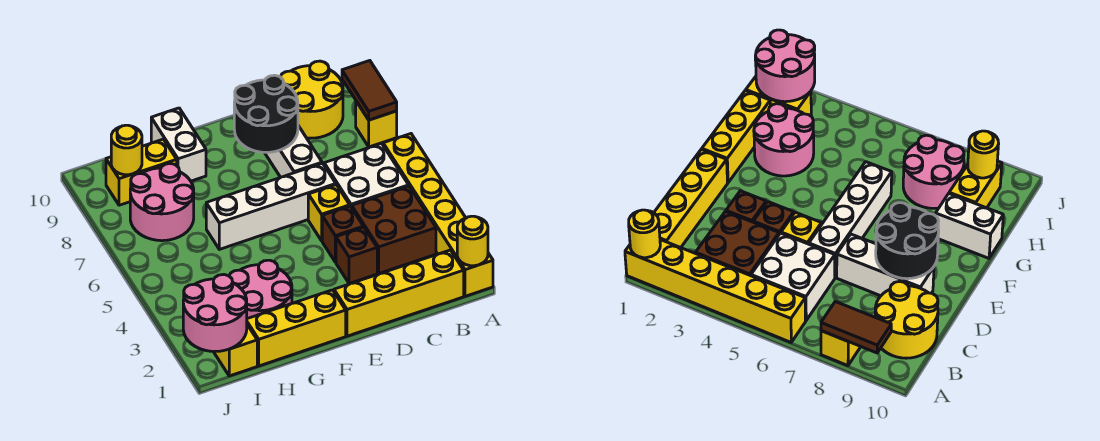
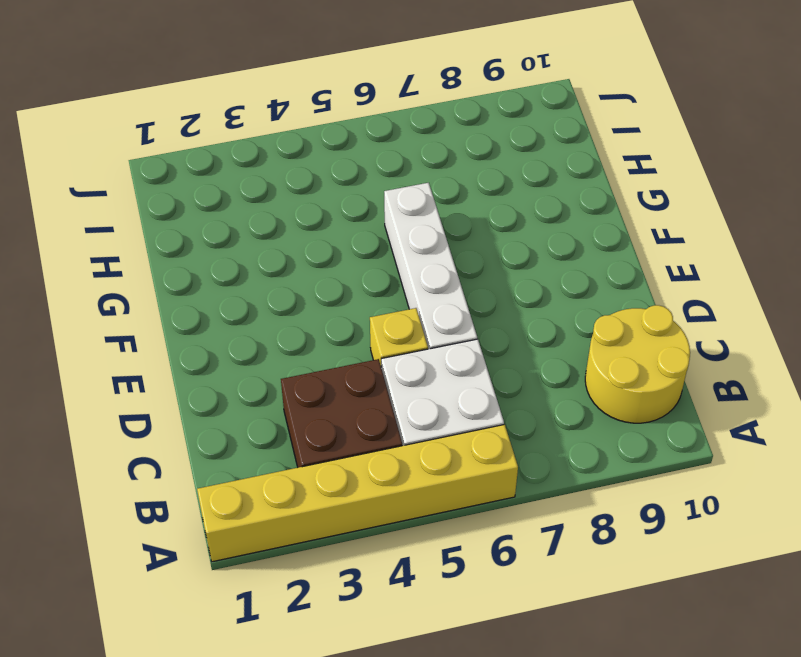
none -> yellow brick A8 level 1
none -> yellow brick B1:E1 level 1
none -> brown brick D3 level 1

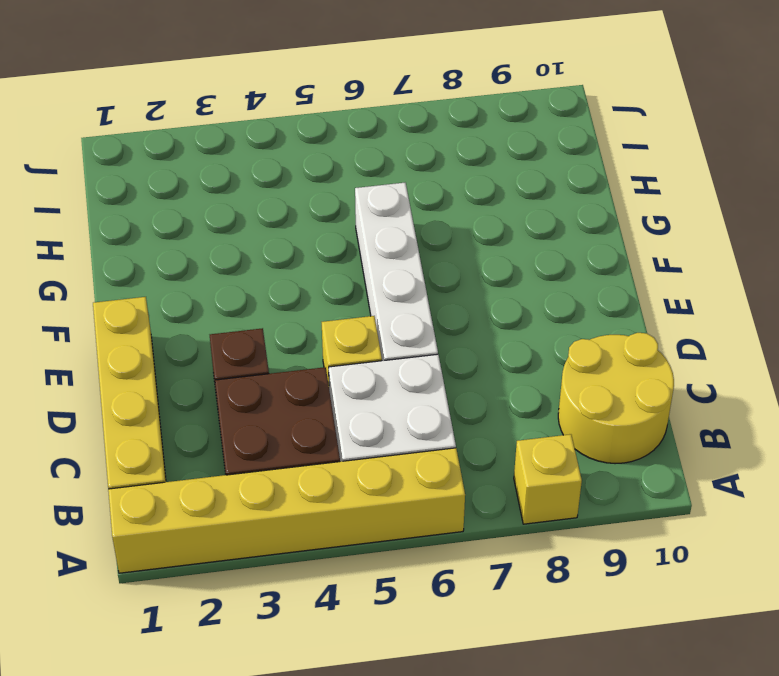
none -> brown brick D4 level 1
none -> white brick D7:D9 level 1
none -> yellow brick F1:H1 level 1

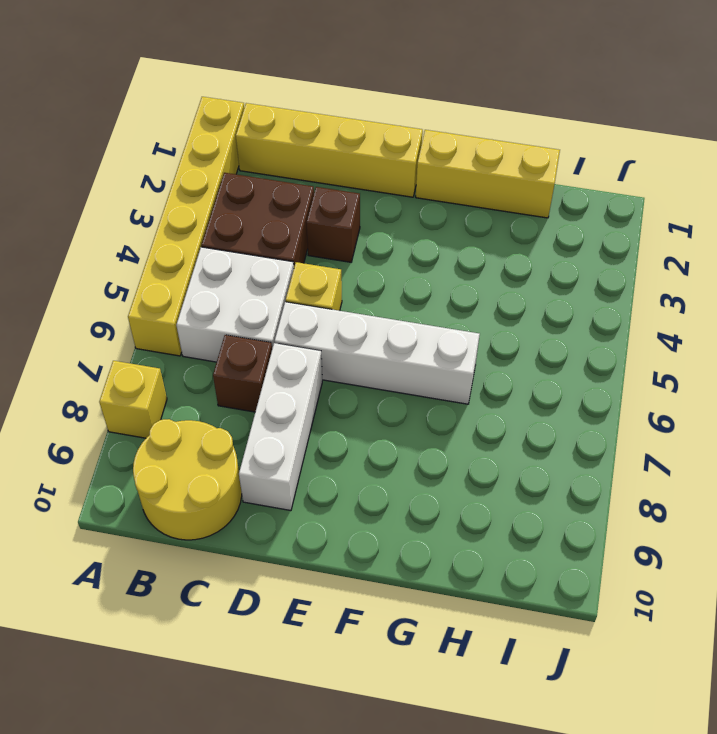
brown brick C7 level 1 -> brown brick D4 level 1
none -> pink round brick G2:H3 level 1
none -> white brick G9:G10 level 1
none -> pink round brick H7:I8 level 1

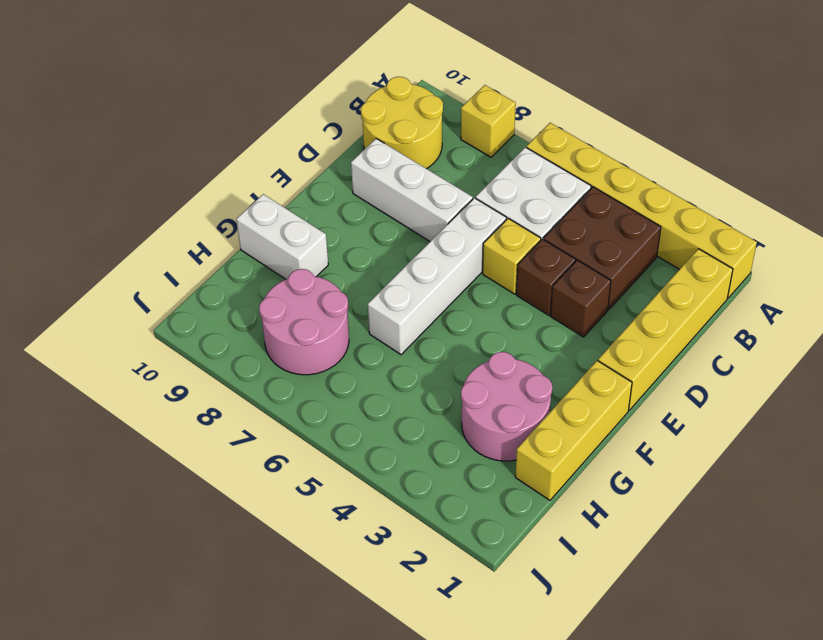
none -> yellow brick H9:I9 level 1
none -> yellow brick I1:I2 level 1
none -> yellow round brick A1 level 2

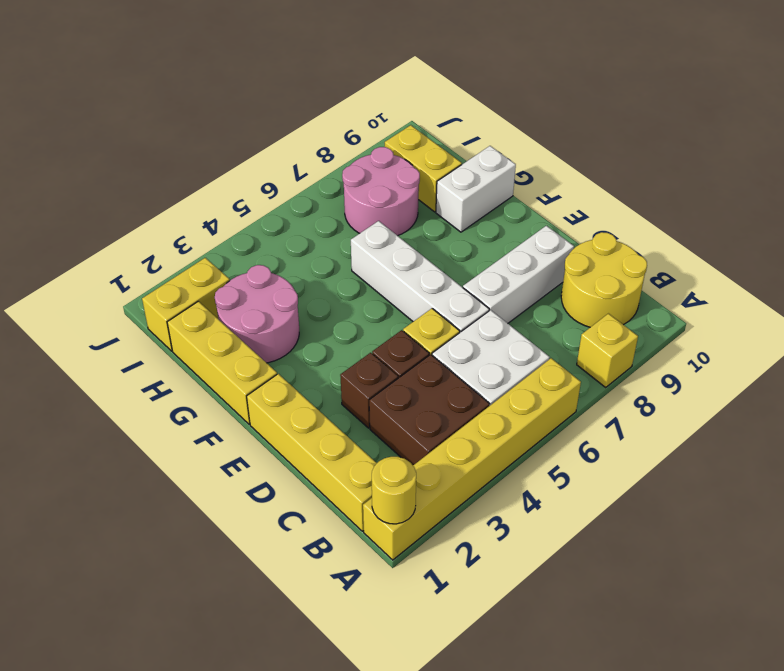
none -> brown tile A8:A9 level 2
none -> black round brick D8:E9 level 2
none -> pink round brick I1:J2 level 2

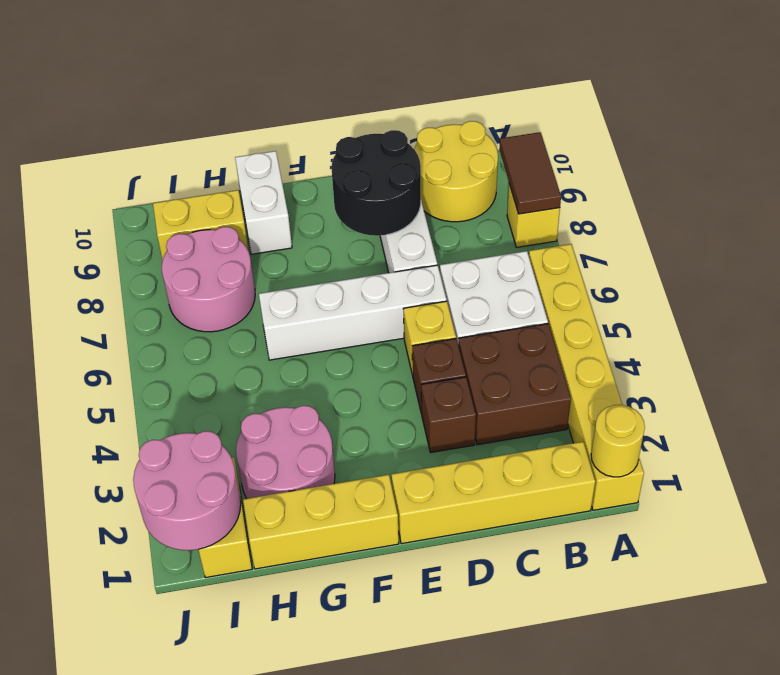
none -> yellow round brick I9 level 2

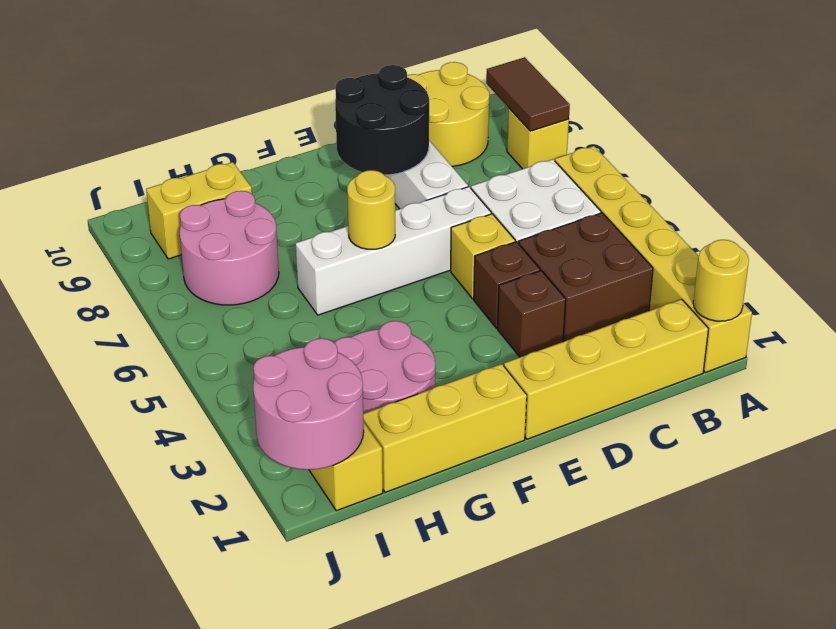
yellow round brick F6 level 2 -> yellow round brick I9 level 2
none -> white brick G9:G10 level 1

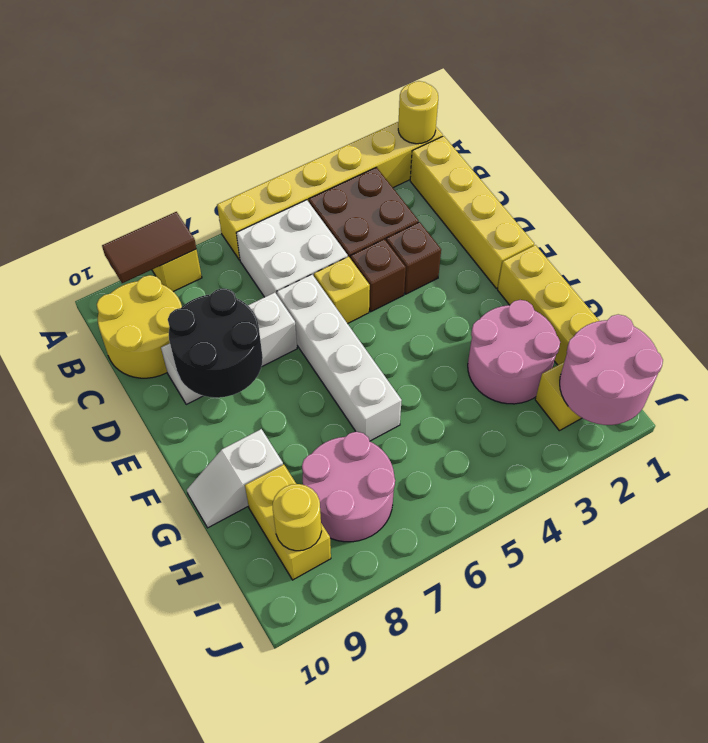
white slope G9:G10 level 1 top 9 -> white brick G9:G10 level 1

